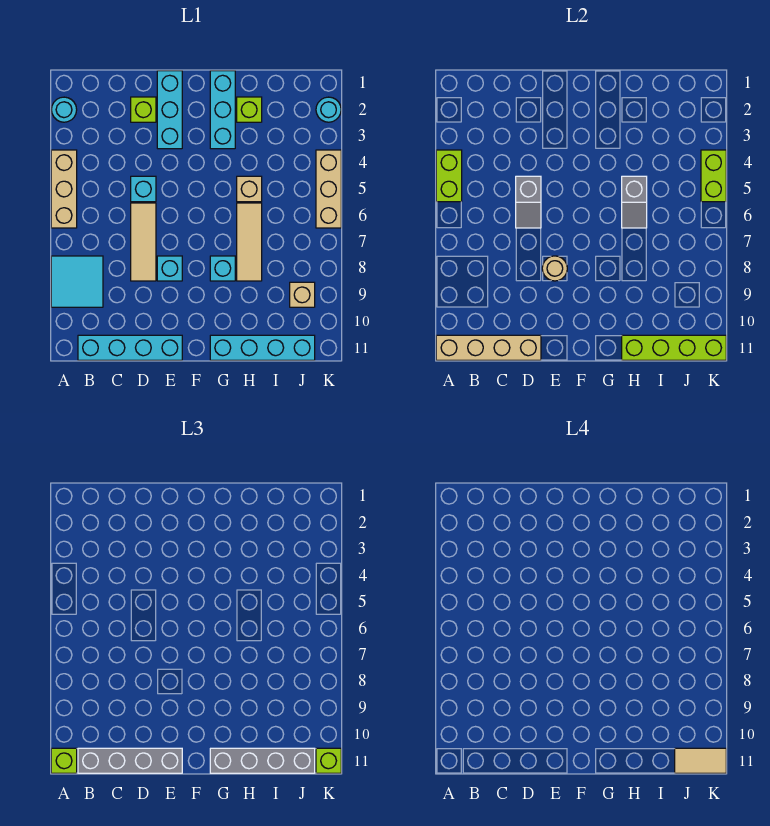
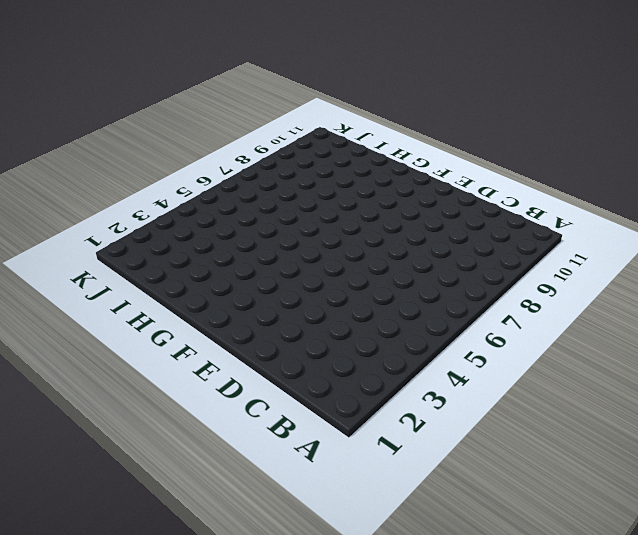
none -> cyan round brick A2 level 1
none -> tan brick A4:A6 level 1
none -> cyan tile A8:B9 level 1
none -> cyan brick B11:E11 level 1

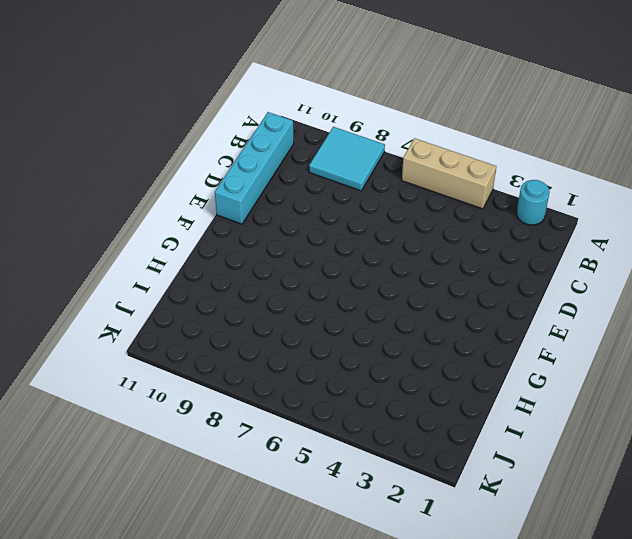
none -> lime brick D2 level 1
none -> cyan brick D5 level 1
none -> tan tile D6:D8 level 1
none -> cyan brick E1:E3 level 1

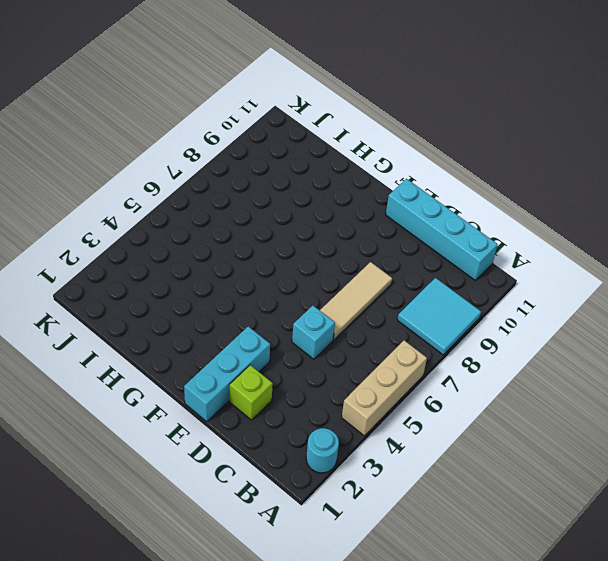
none -> cyan brick E8 level 1
none -> cyan brick G1:G3 level 1
none -> cyan brick G8 level 1
none -> cyan brick G11:J11 level 1

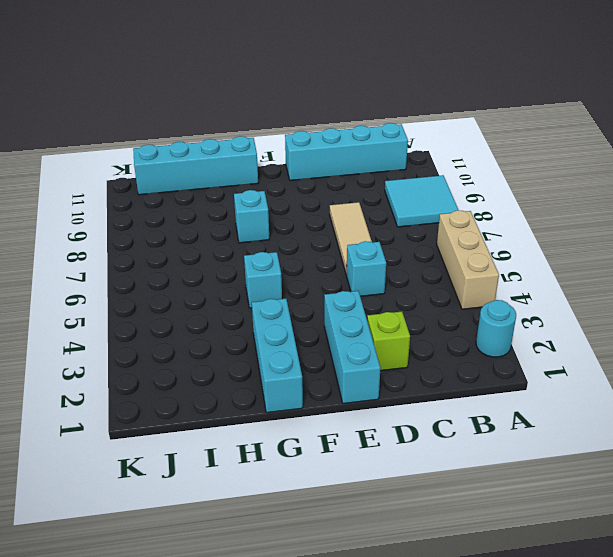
cyan brick G5 level 1 -> cyan brick E8 level 1
none -> lime brick H2 level 1
none -> tan brick H5 level 1
none -> tan tile H6:H8 level 1
none -> tan brick J9 level 1

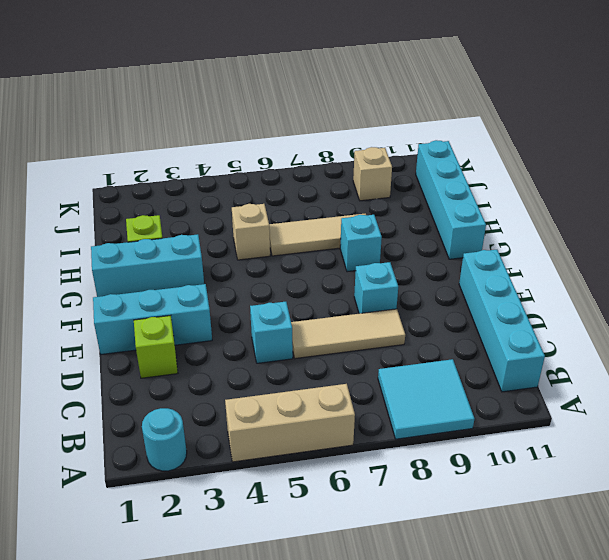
none -> cyan round brick K2 level 1
none -> tan brick K4:K6 level 1
none -> lime brick A4:A5 level 2
none -> tan brick A11:D11 level 2

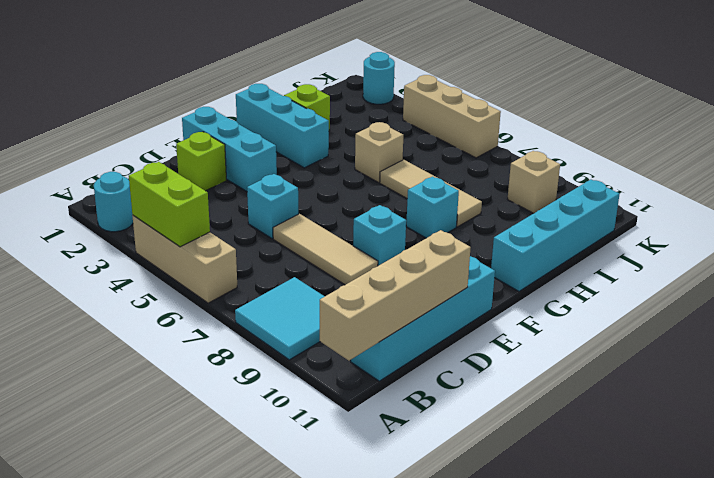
none -> grey slope D5:D6 level 2 top 5
none -> tan round brick E8 level 2
none -> grey slope H5:H6 level 2 top 5
none -> lime brick H11:K11 level 2

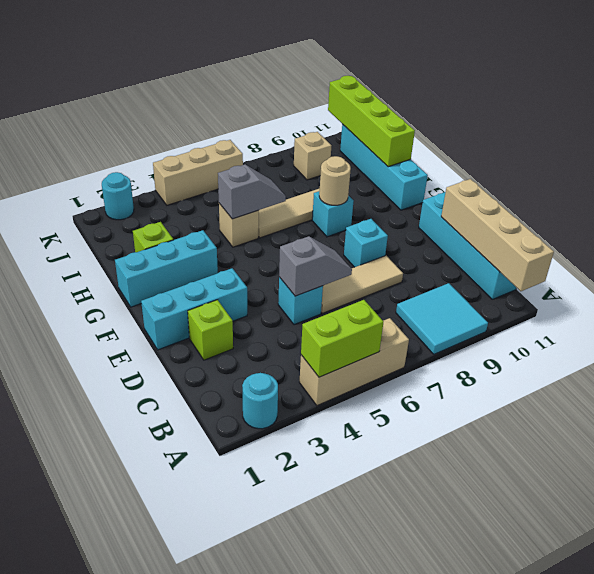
tan round brick G8 level 2 -> tan round brick E8 level 2
none -> lime brick K4:K5 level 2
none -> lime brick A11 level 3
none -> grey brick B11:E11 level 3
none -> grey brick G11:J11 level 3

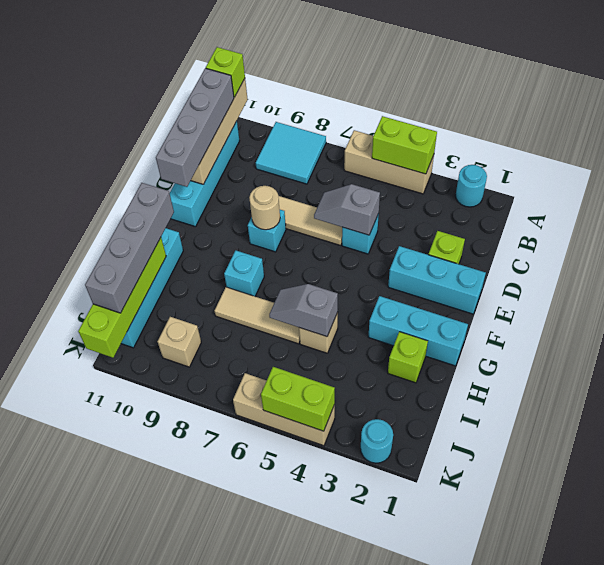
none -> lime brick K11 level 3
none -> tan tile J11:K11 level 4

